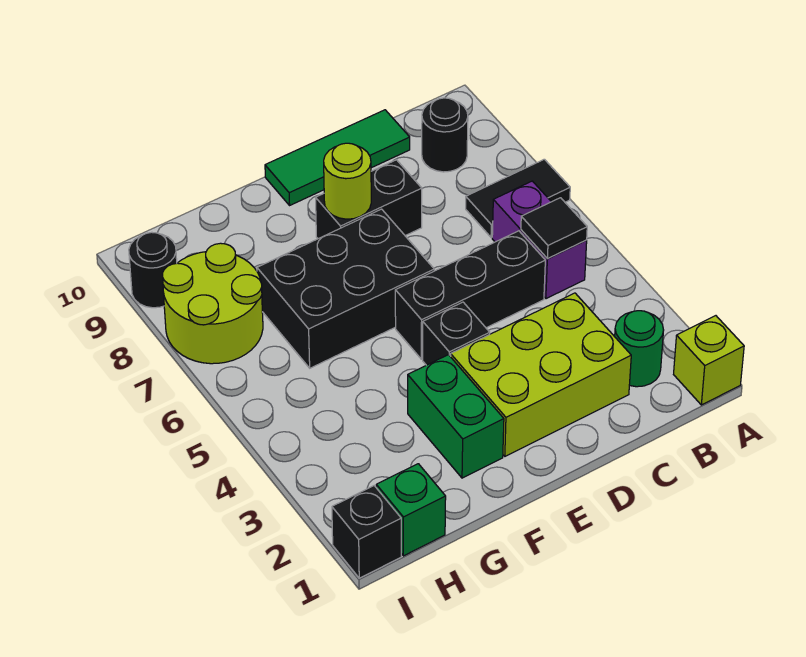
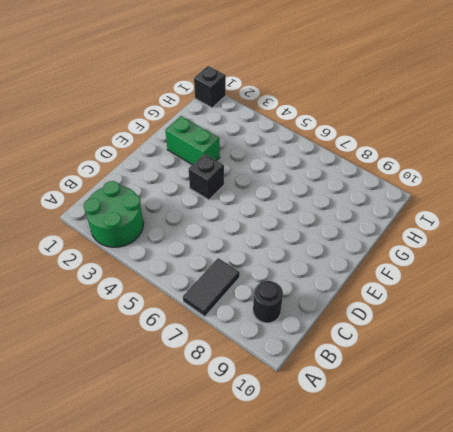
green round brick A2:B3 level 1 -> green round brick B2 level 1
none -> lime brick A1 level 1
none -> purple brick B5:B6 level 1
none -> lime brick C2:E3 level 1

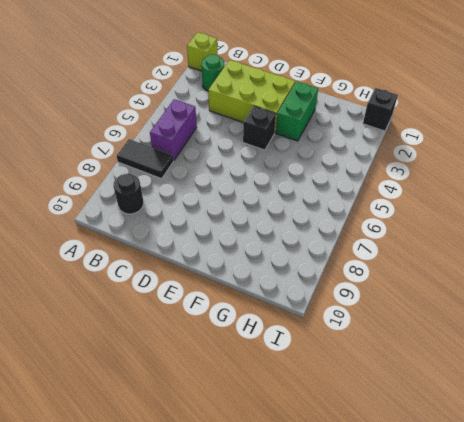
none -> black brick C5:E5 level 1
none -> green tile C10:E10 level 1
none -> black brick D8:E8 level 1

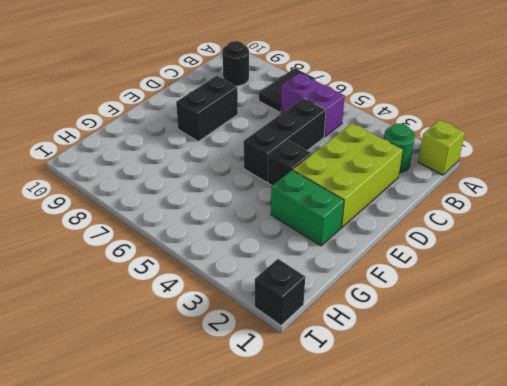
none -> green tile C10:E10 level 1
none -> black brick E6:G7 level 1
none -> green brick H1 level 1

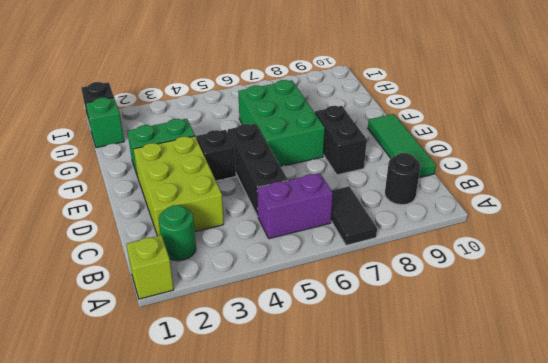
green brick E6:G7 level 1 -> black brick E6:G7 level 1
none -> lime round brick H7:I8 level 1
none -> black round brick I9 level 1
none -> black tile B5 level 2

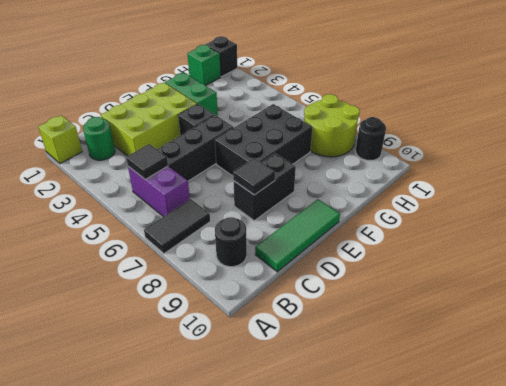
black tile D8 level 2 -> none
none -> lime round brick E8 level 2

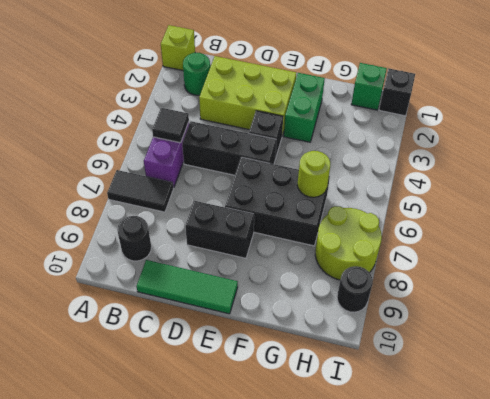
lime round brick G6 level 2 -> lime round brick E8 level 2

